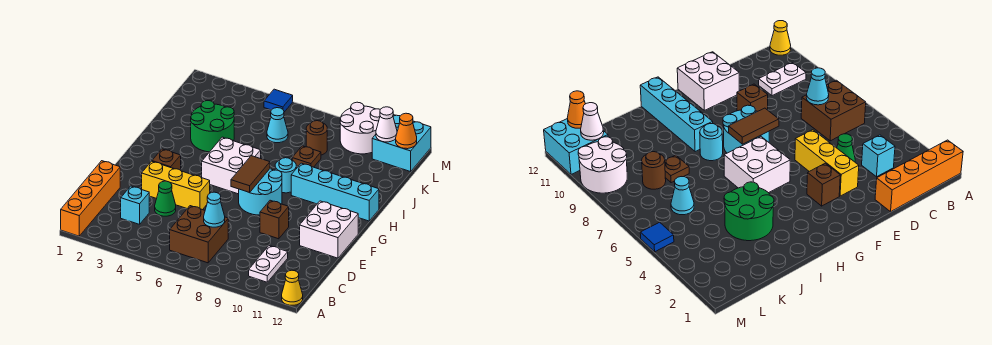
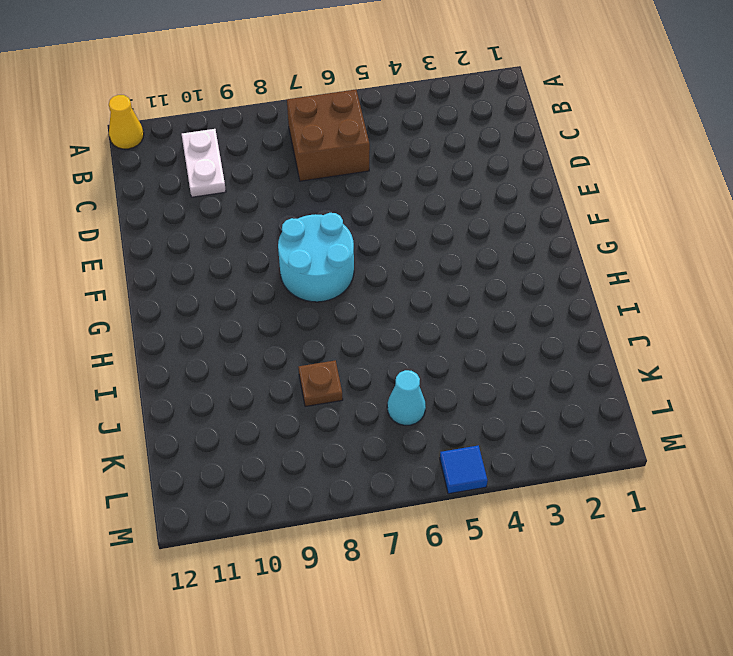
none -> orange brick A1:D1 level 1
none -> cyan brick C3 level 1
none -> green cone D4 level 1

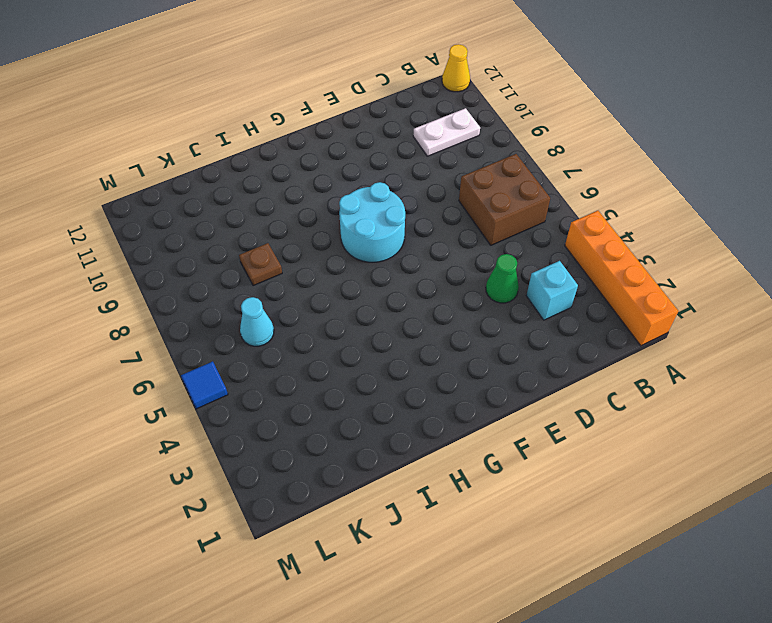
orange brick A1:A4 level 1 -> orange brick A1:D1 level 1
none -> yellow brick E3:E5 level 1
none -> brown brick E9 level 1
none -> white brick E11:F12 level 1

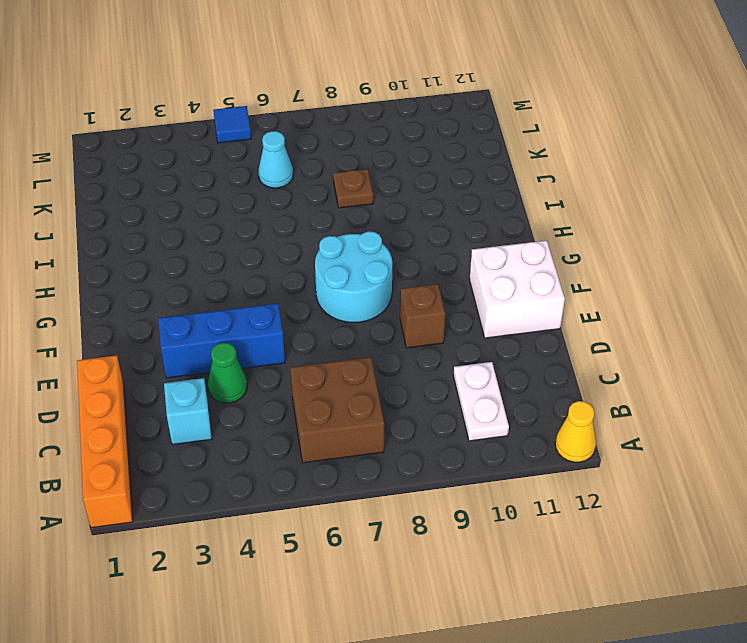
blue brick E3:E5 level 1 -> yellow brick E3:E5 level 1
none -> brown brick F3 level 1
none -> white brick G5:H6 level 1
none -> cyan round brick H8 level 1

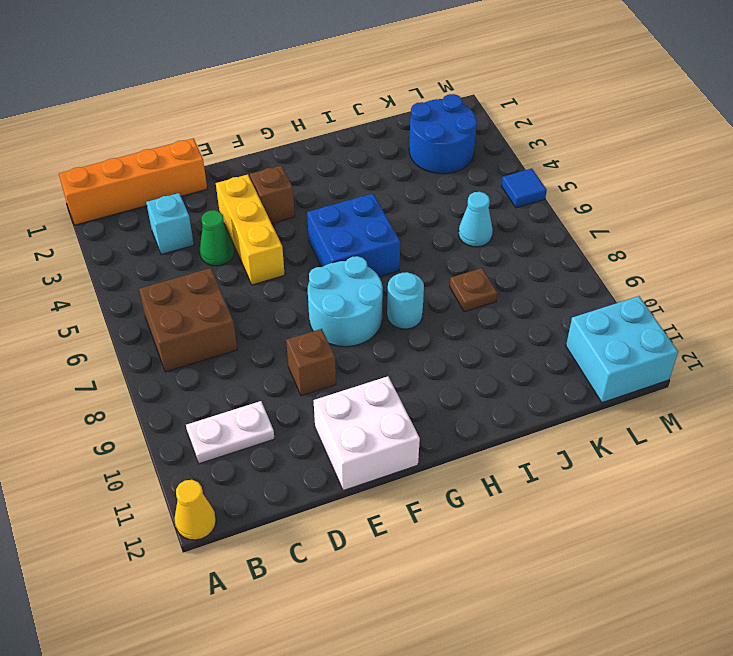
blue brick G5:H6 level 1 -> white brick G5:H6 level 1
blue round brick K2:L3 level 1 -> none
none -> cyan brick H9:H12 level 1
none -> green round brick I3:J4 level 1
none -> brown round brick K8 level 1

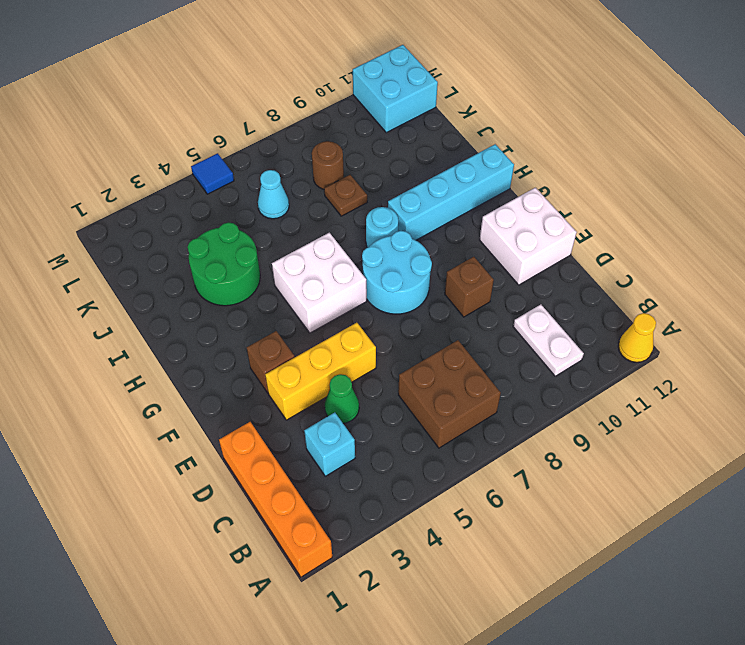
none -> white round brick L9:M10 level 1
none -> cyan cone C7 level 2
none -> brown tile F7:G7 level 2

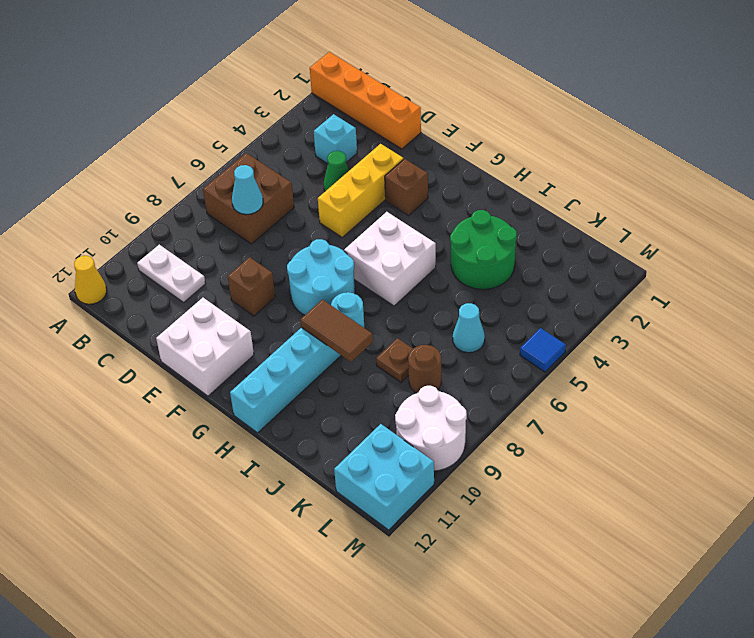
brown tile H9:I9 level 2 -> brown tile F7:G7 level 2
none -> white cone L11 level 2
none -> orange cone L12 level 2

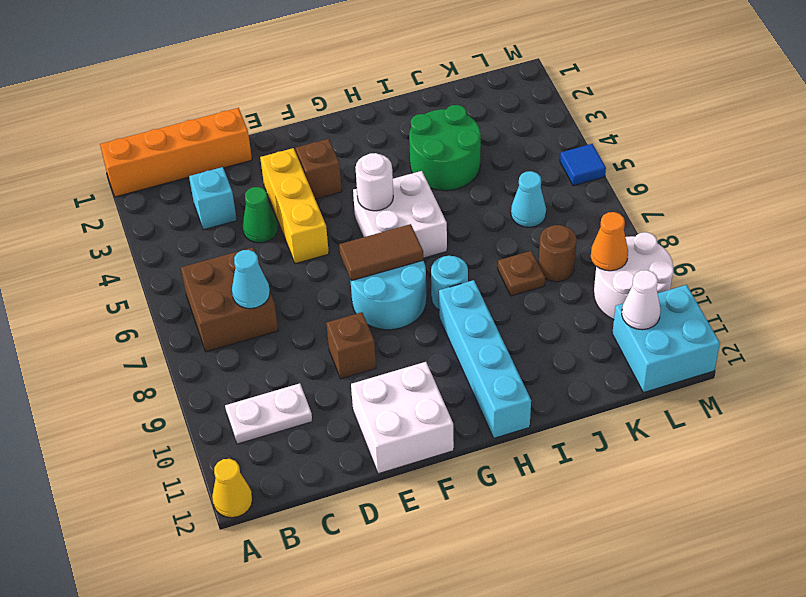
white round brick G5 level 2 -> none
orange cone L9 level 2 -> orange cone L12 level 2

